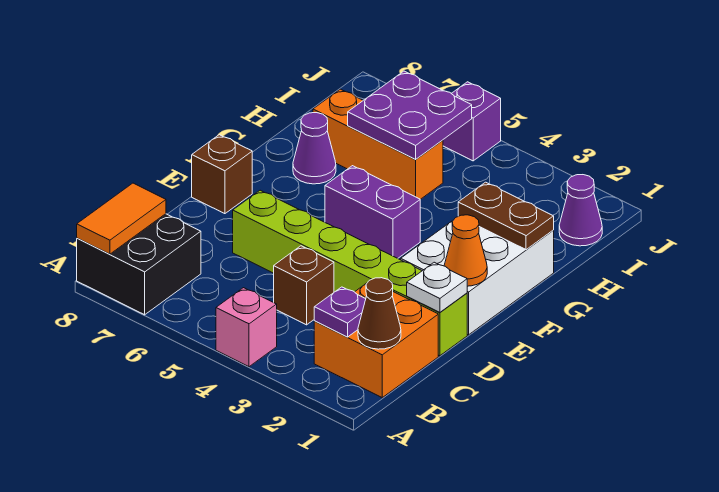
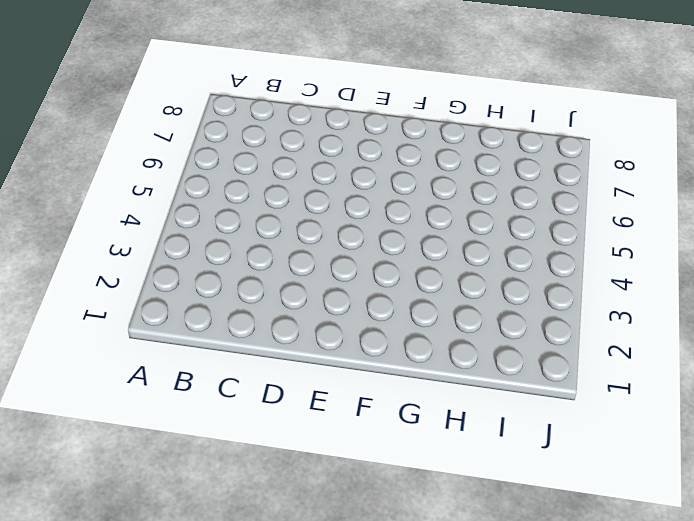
none -> pink brick A4 level 1
none -> black brick A7:B8 level 1
none -> orange brick B1:C2 level 1

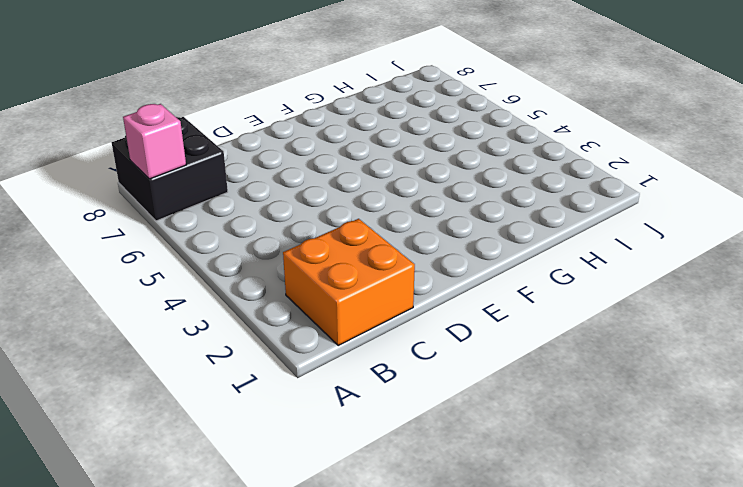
pink brick A7 level 2 -> pink brick A4 level 1
none -> brown brick C4 level 1
none -> lime brick D1:D6 level 1
none -> white brick E1:G2 level 1

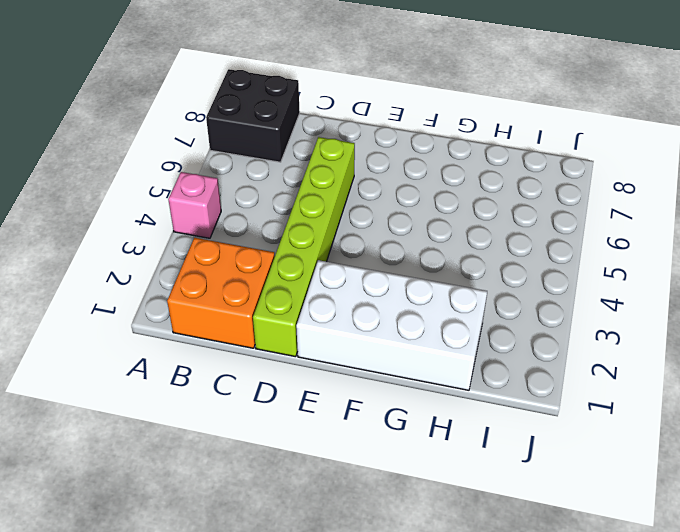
white brick E1:H2 level 1 -> white brick E1:G2 level 1
none -> brown brick C4 level 1
none -> brown brick E8 level 1
none -> purple brick F4:F5 level 1

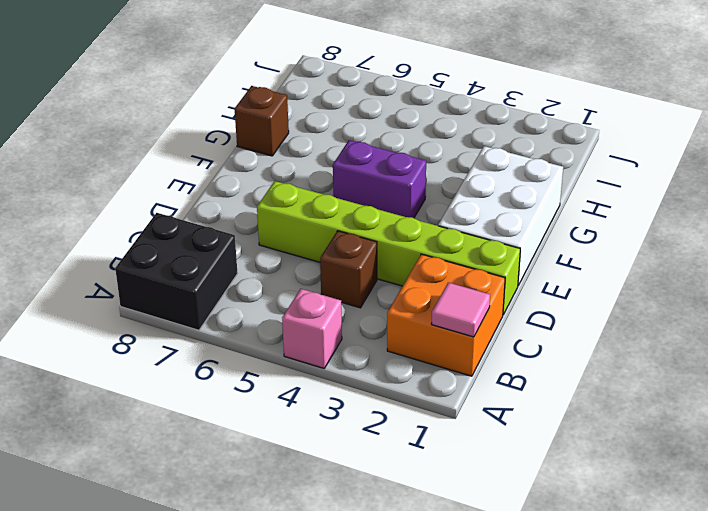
pink tile B1 level 2 -> brown cone B1 level 2
brown brick G8 level 1 -> brown brick E8 level 1
none -> purple cone G7 level 1
none -> orange brick H5:H7 level 1
none -> purple cone I1 level 1

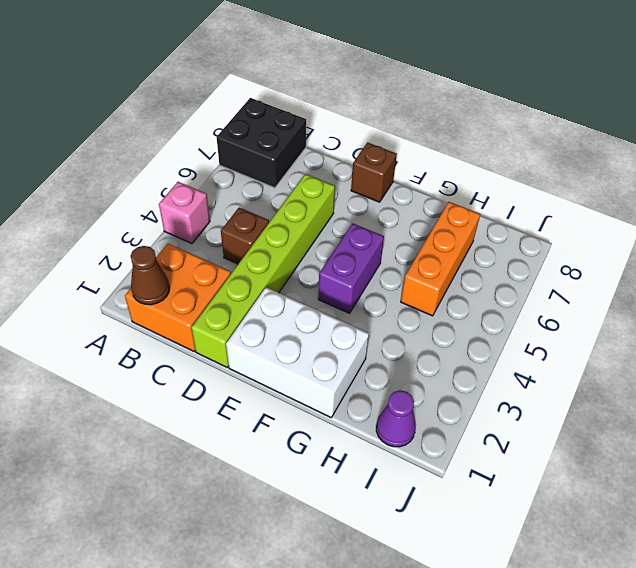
none -> purple cone G7 level 1
none -> purple brick J5 level 1
none -> orange tile A8:B8 level 2

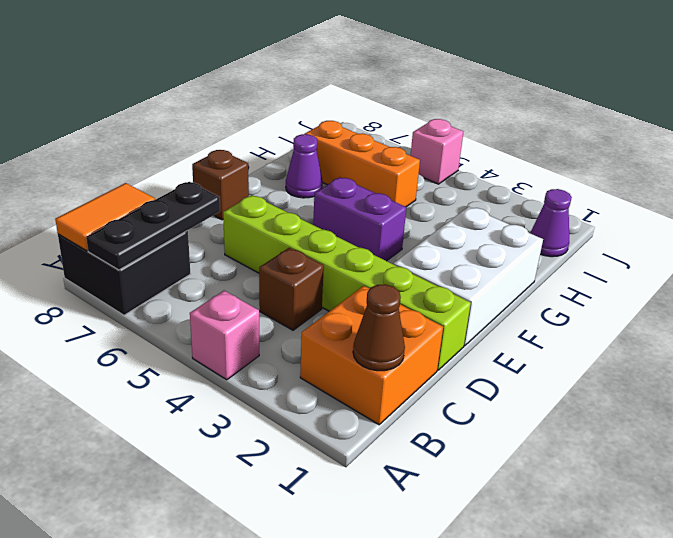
black plate A7:C7 level 2 -> none
pink brick J5 level 1 -> purple brick J5 level 1
none -> purple plate B2 level 2
none -> white plate D1 level 2
none -> orange cone E1 level 2

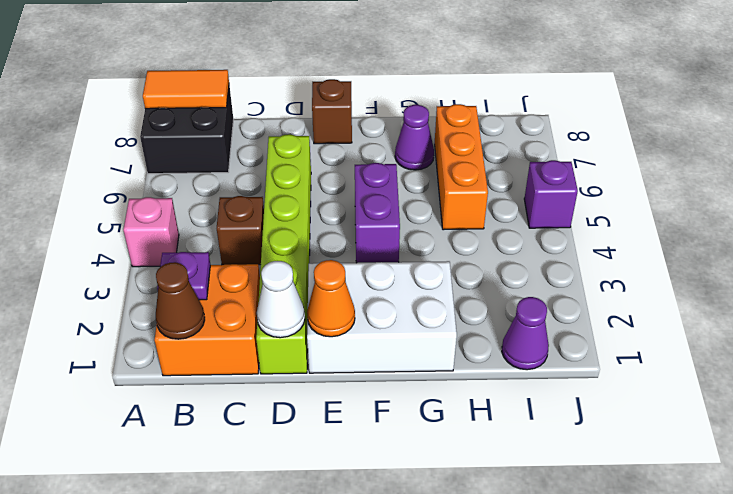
white cone D1 level 2 -> white plate D1 level 2
none -> brown plate G1:G2 level 2
none -> purple plate H5:I6 level 2

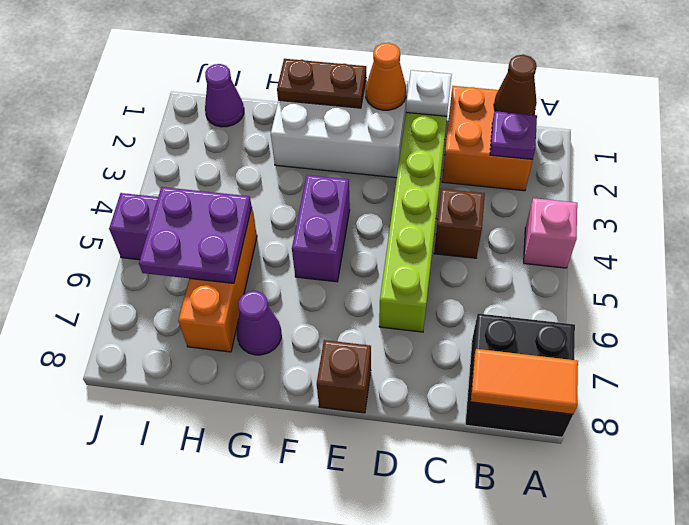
brown plate F1:G1 level 2 -> brown plate G1:G2 level 2

